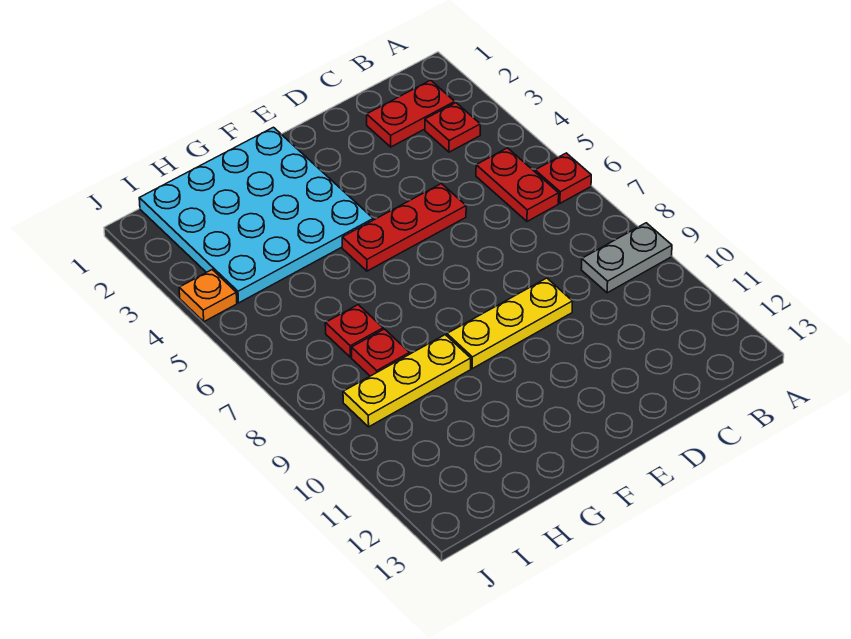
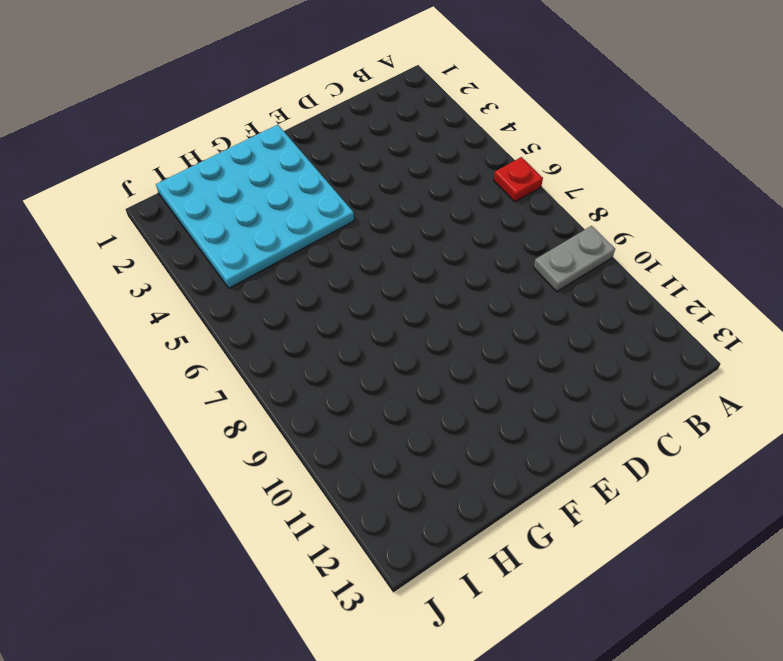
none -> red plate B2:C2 level 1
none -> red plate B3 level 1
none -> red plate B5:B6 level 1

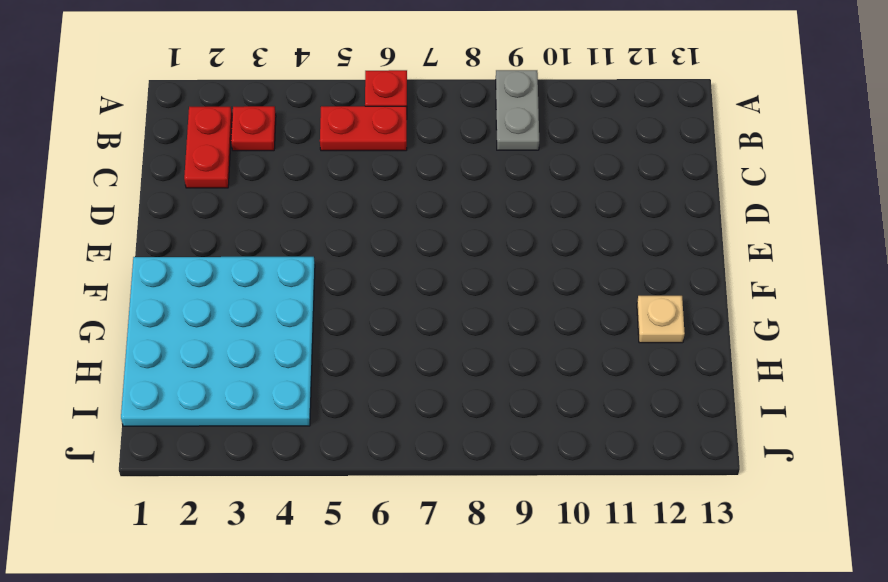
tan plate G12 level 1 -> none
none -> red plate D5:F5 level 1
none -> yellow plate D9:F9 level 1
none -> yellow plate G9:I9 level 1

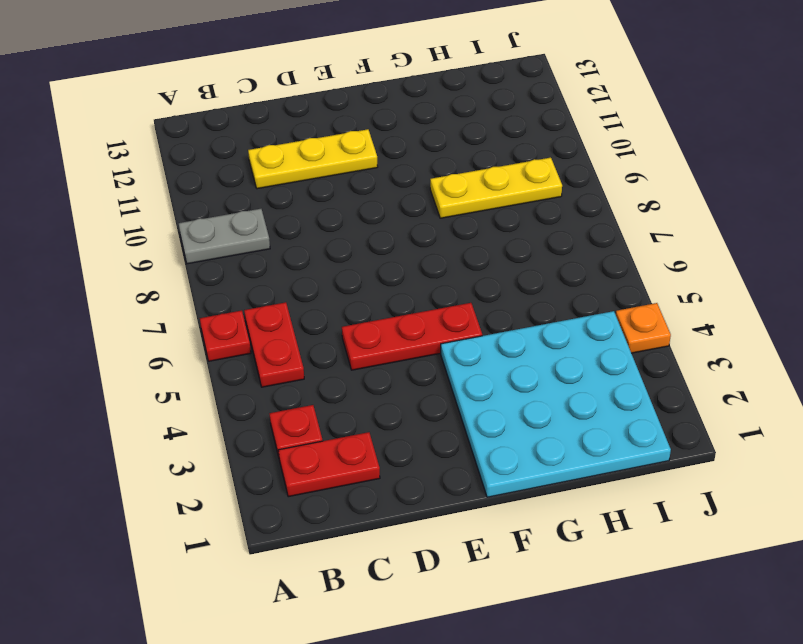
yellow plate C11:E11 level 1 -> yellow plate D9:F9 level 1
none -> red plate H7 level 1
none -> red plate H8 level 1

